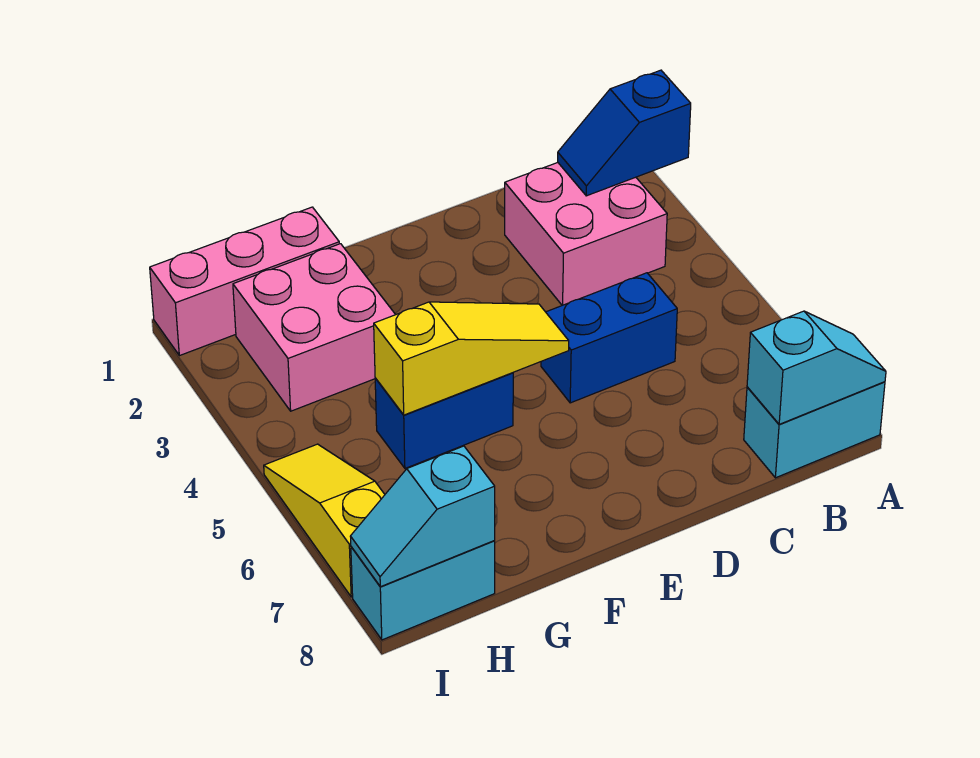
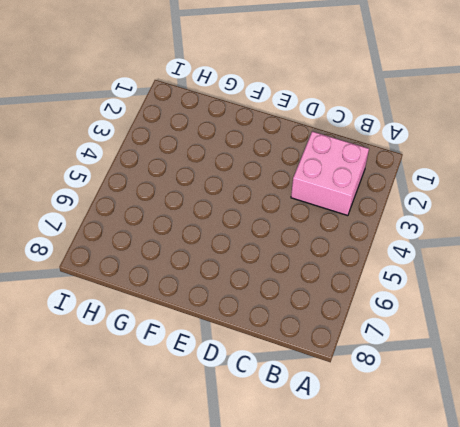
none -> cyan brick A8:B8 level 1
none -> blue brick C5:D5 level 1
none -> blue brick F5:G5 level 1

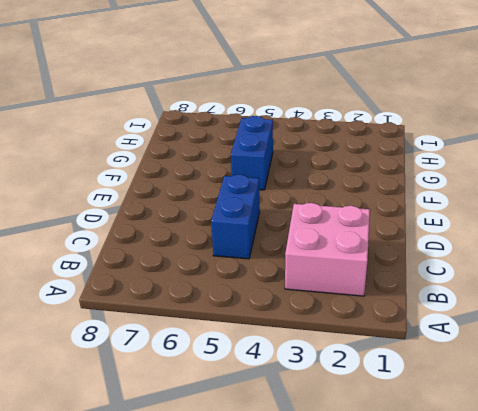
none -> cyan brick A8:B8 level 1
none -> pink brick G1:I1 level 1
none -> pink brick G2:H3 level 1

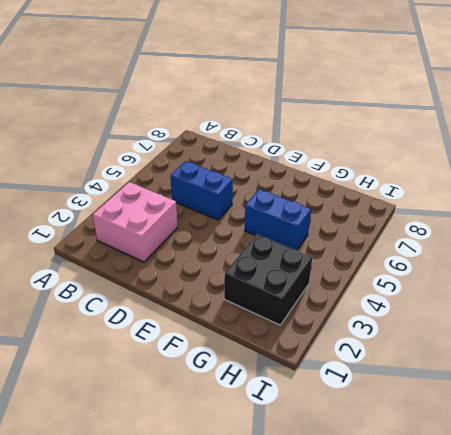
black brick G2:H3 level 1 -> pink brick G2:H3 level 1
none -> cyan brick A8:B8 level 1
none -> pink brick G1:I1 level 1
none -> cyan brick H8:I8 level 1

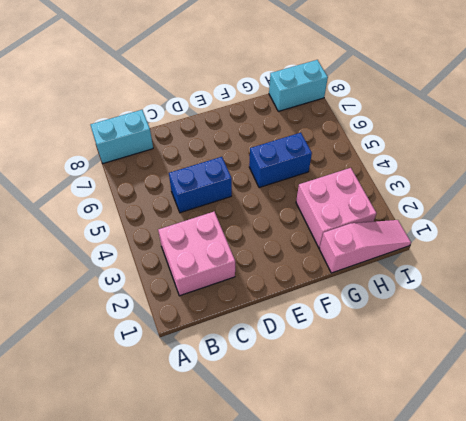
pink slope G1:I1 level 1 top G -> pink brick G1:I1 level 1
none -> yellow slope I5:I7 level 1 top 7
none -> blue slope A2:B2 level 2 top A
none -> cyan slope A8:B8 level 2 top B

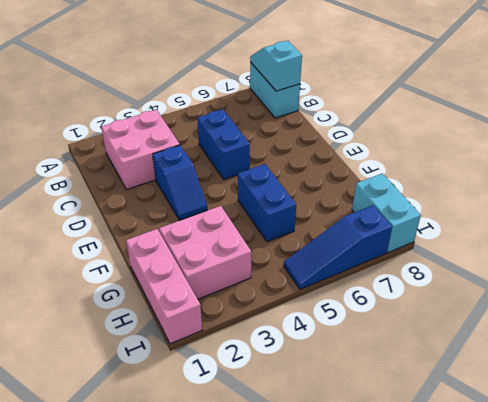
blue slope D3:E3 level 1 top D -> blue slope A2:B2 level 2 top A
blue slope I5:I7 level 1 top 7 -> yellow slope I5:I7 level 1 top 7
none -> yellow slope E5:G5 level 2 top G
none -> cyan slope H8:I8 level 2 top H

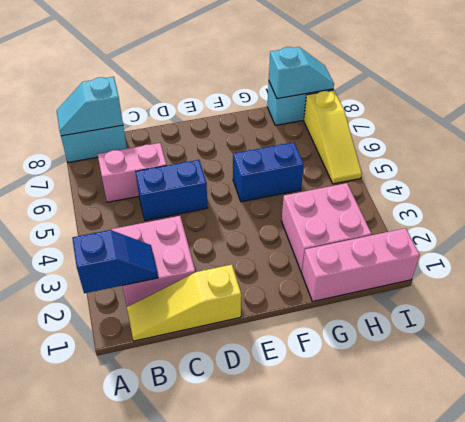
yellow slope B1:D1 level 1 top D -> yellow slope E5:G5 level 2 top G
pink brick B6:C6 level 1 -> none

